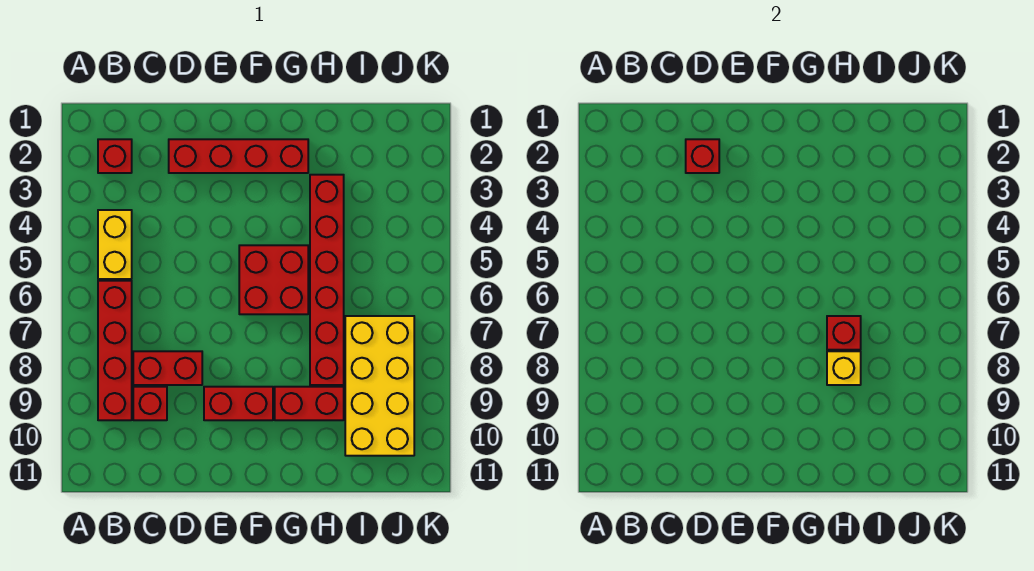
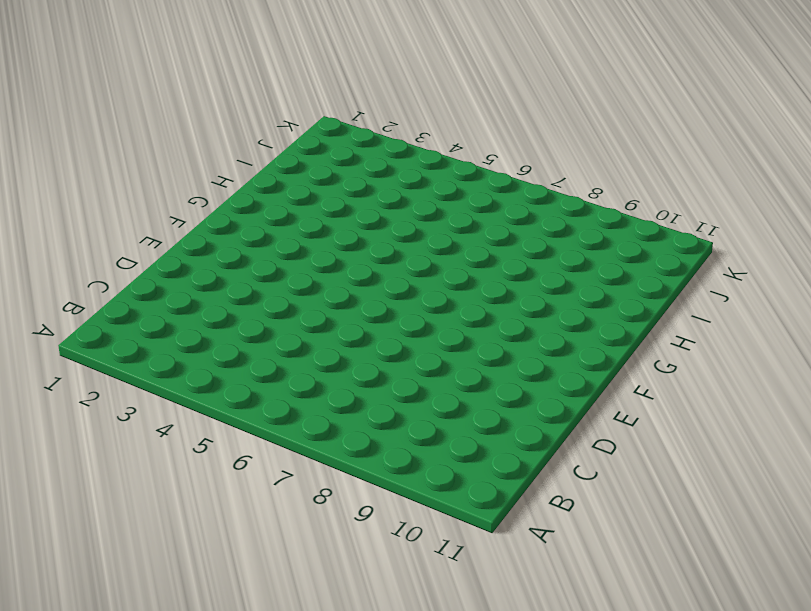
none -> red brick B2 level 1
none -> yellow brick B4:B5 level 1
none -> red brick B6:B9 level 1

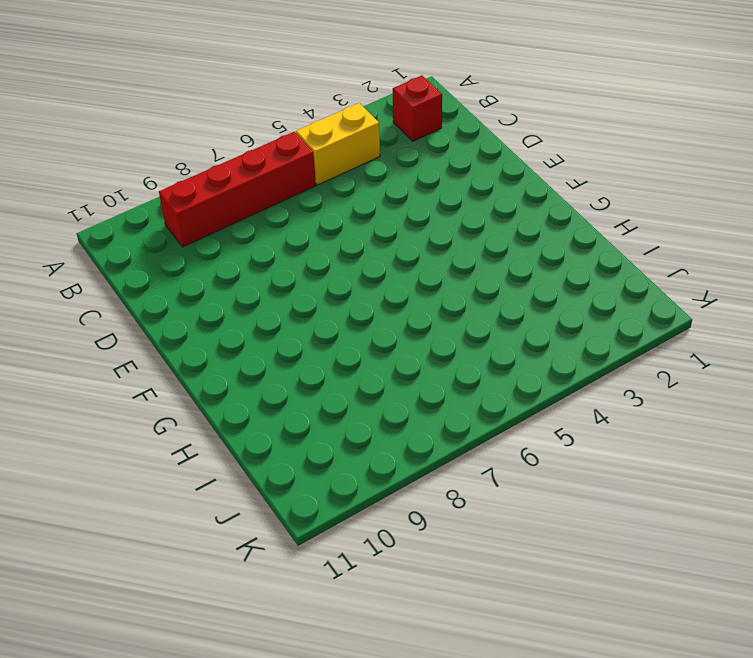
none -> red brick C8:D8 level 1
none -> red brick C9 level 1
none -> red brick D2:G2 level 1

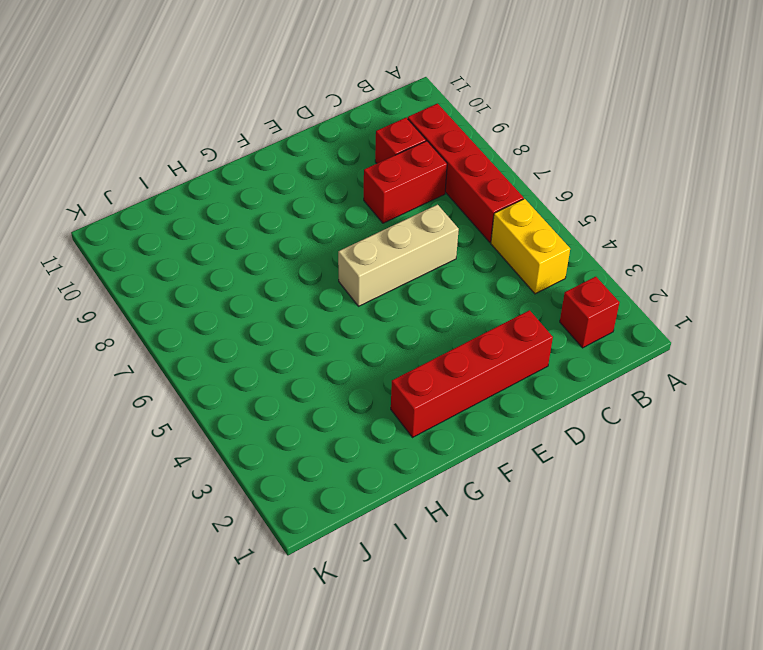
tan brick D6:F6 level 1 -> red brick F5:G6 level 1
none -> red brick E9:F9 level 1
none -> red brick G9:H9 level 1
none -> red brick H3:H8 level 1

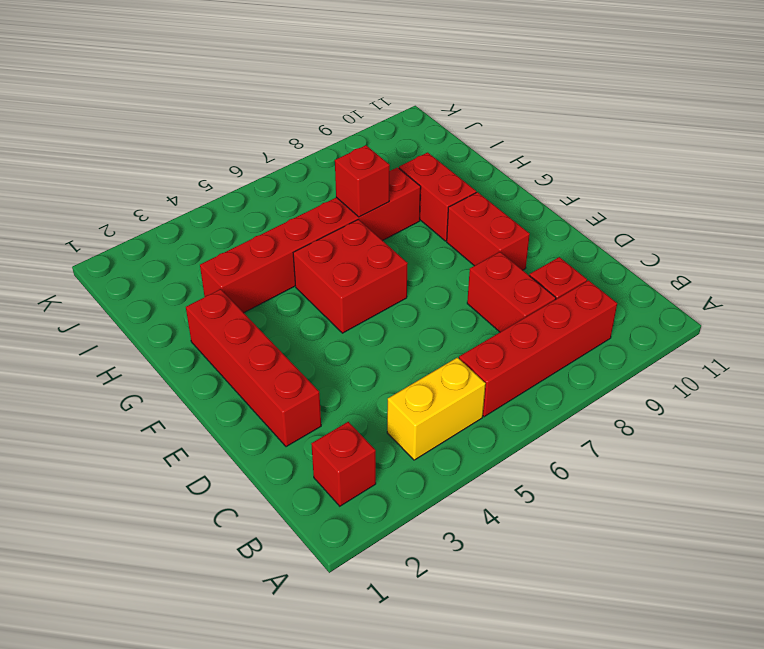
none -> yellow brick I7:J10 level 1
none -> red brick D2 level 2
none -> yellow brick H8 level 2

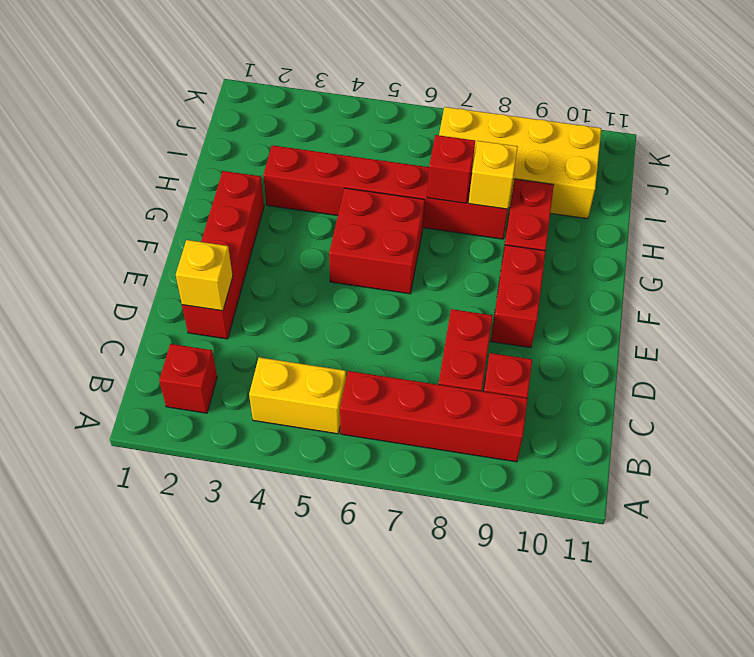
yellow brick D2 level 2 -> red brick D2 level 2

